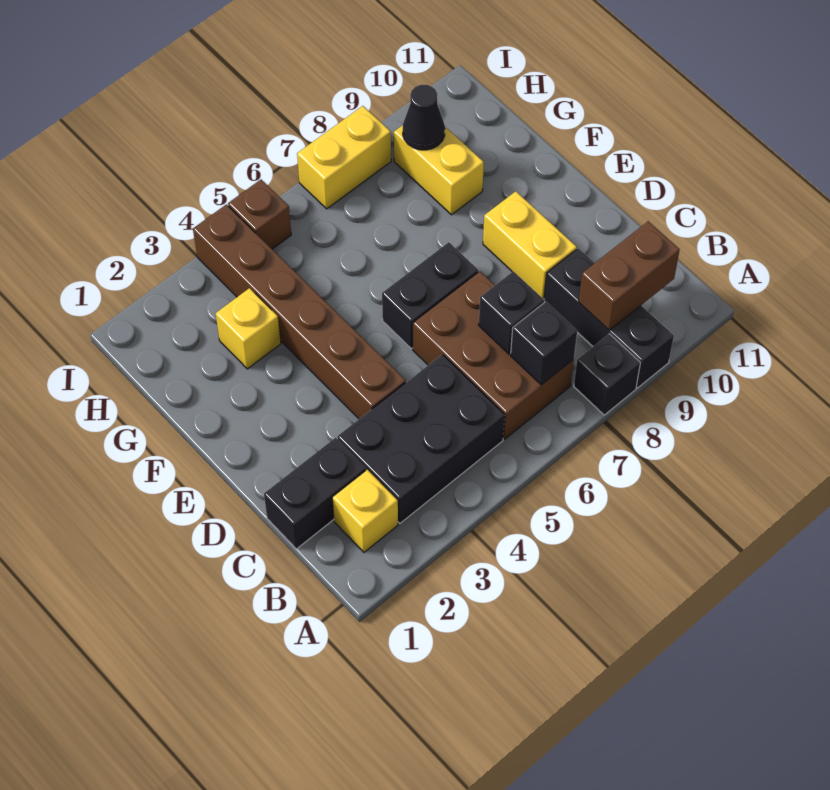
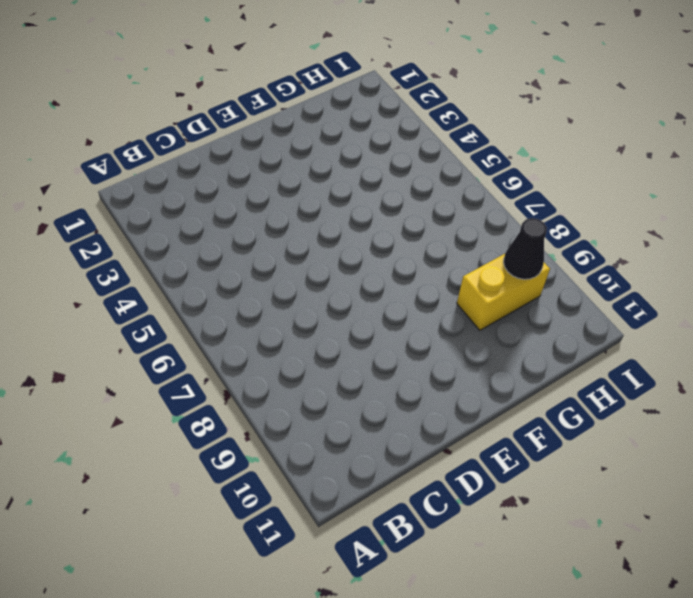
none -> black brick A8 level 1
none -> black brick A9:C9 level 1
none -> yellow brick B2 level 1

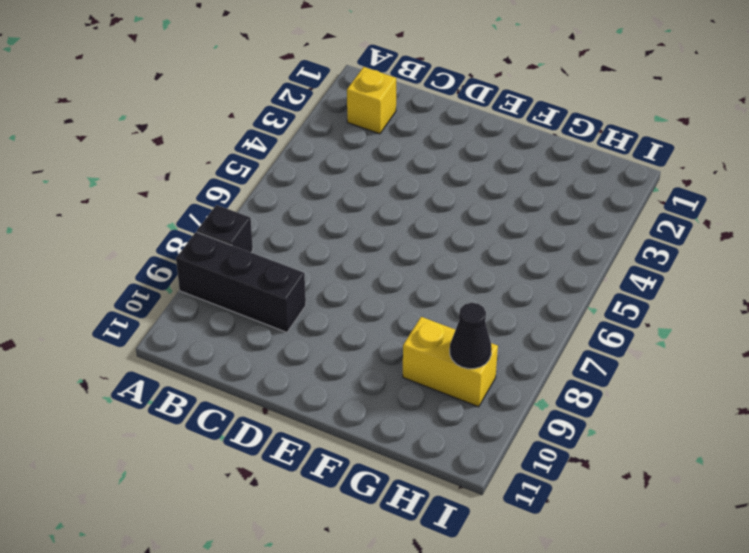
none -> black brick B3:C5 level 1
none -> brown brick B6:D7 level 1
none -> black brick C1:C2 level 1

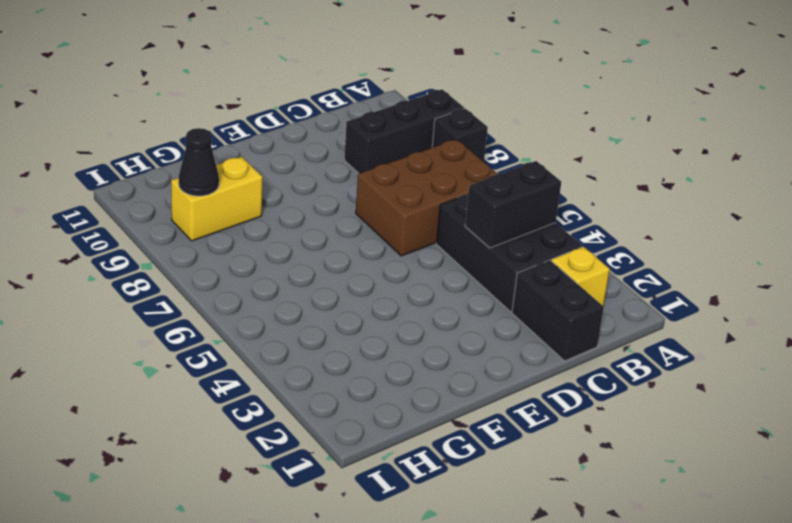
black brick B4:C4 level 2 -> black brick E6:E7 level 1
none -> brown brick D4:I4 level 1
none -> yellow brick D9:E9 level 1
none -> yellow brick G3 level 1

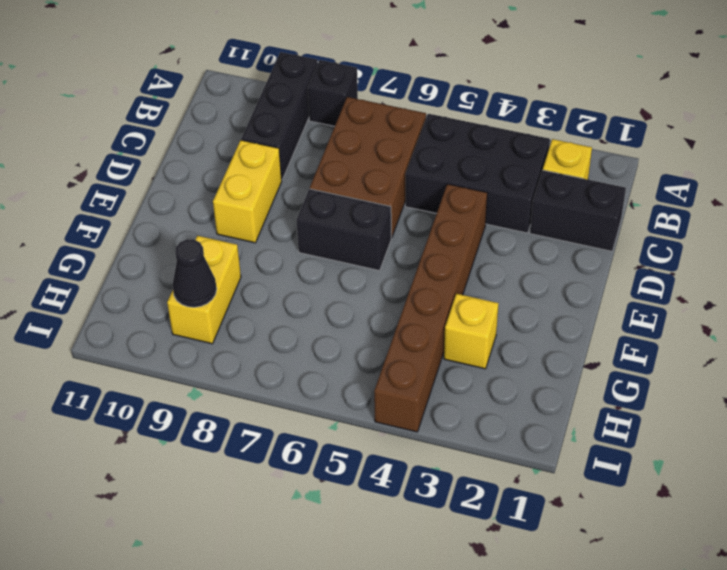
none -> brown brick I5 level 1
none -> yellow brick I7:I8 level 1
none -> black brick B7 level 2

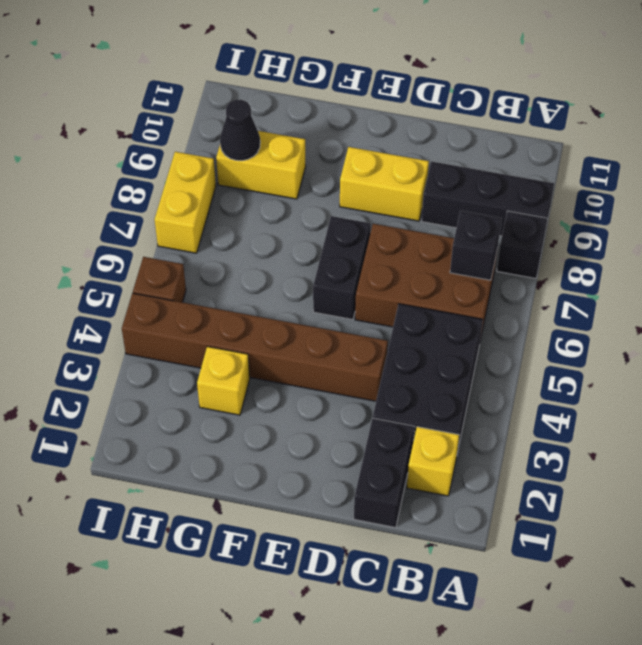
none -> brown brick B9:B10 level 2
none -> black brick C7 level 2

